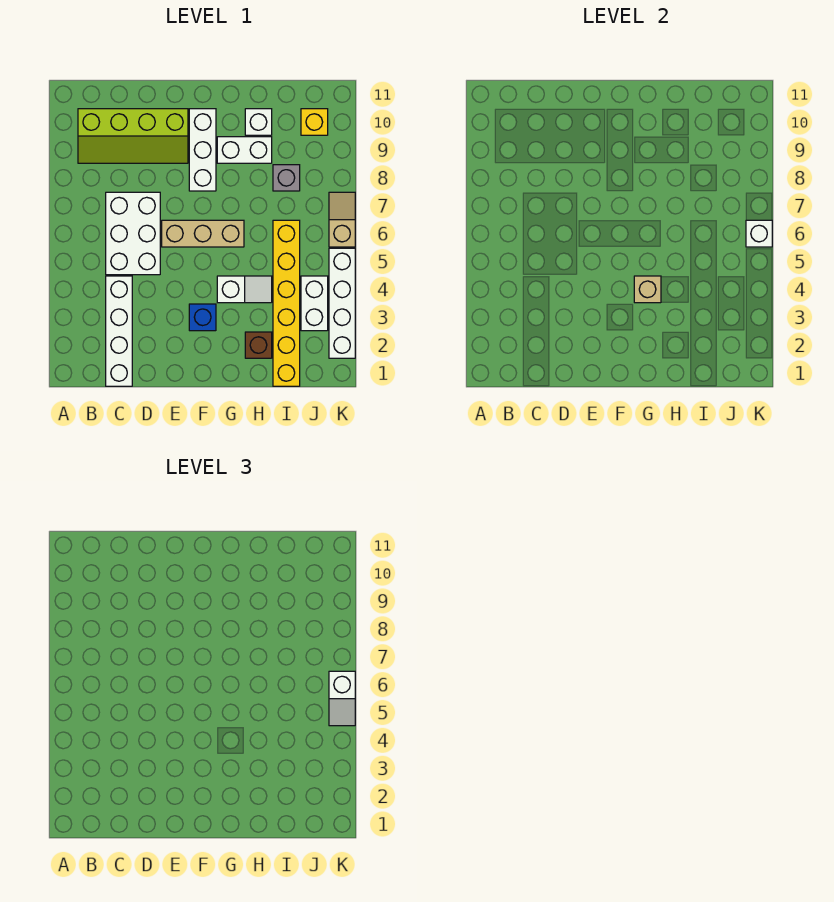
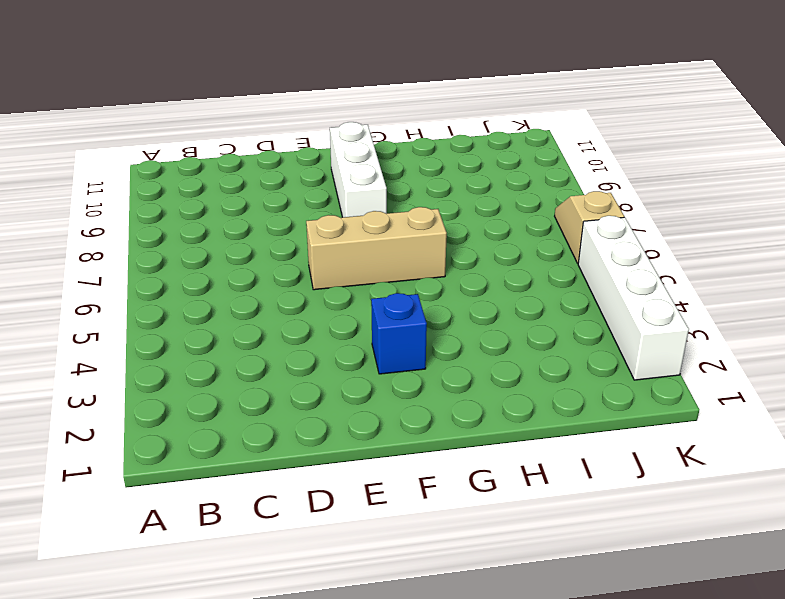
none -> lime slope B9:E10 level 1 top 10
none -> white brick C1:C4 level 1
none -> white brick C5:D7 level 1

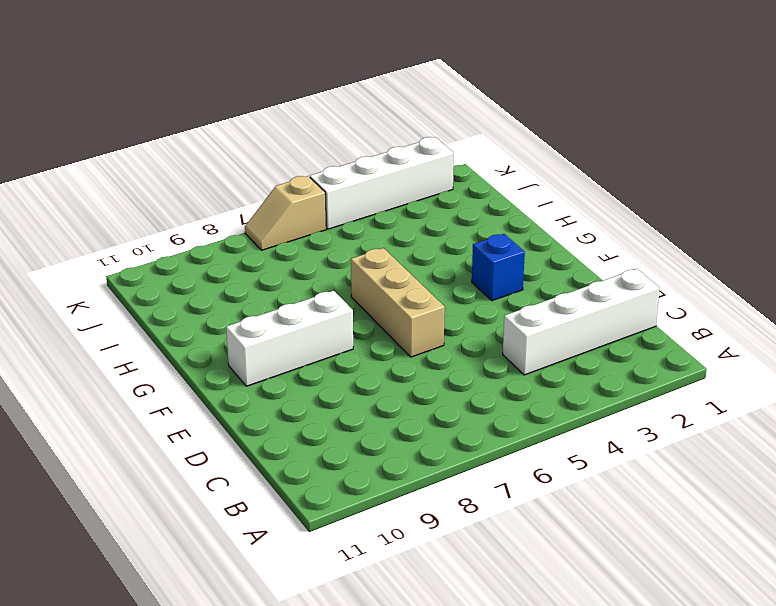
none -> lime slope B9:E10 level 1 top 10
none -> white brick C5:D7 level 1
none -> white slope G4:H4 level 1 top G

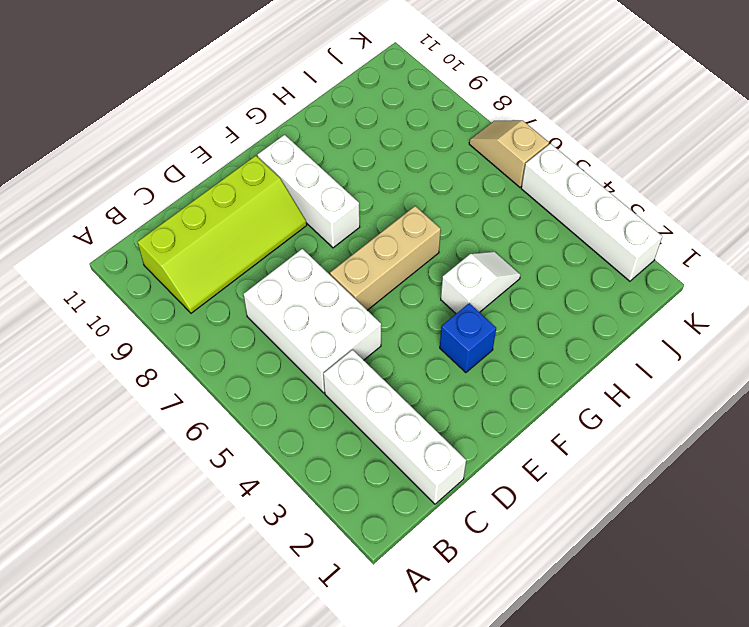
none -> white brick G9:H9 level 1
none -> brown brick H2 level 1
none -> white brick H10 level 1

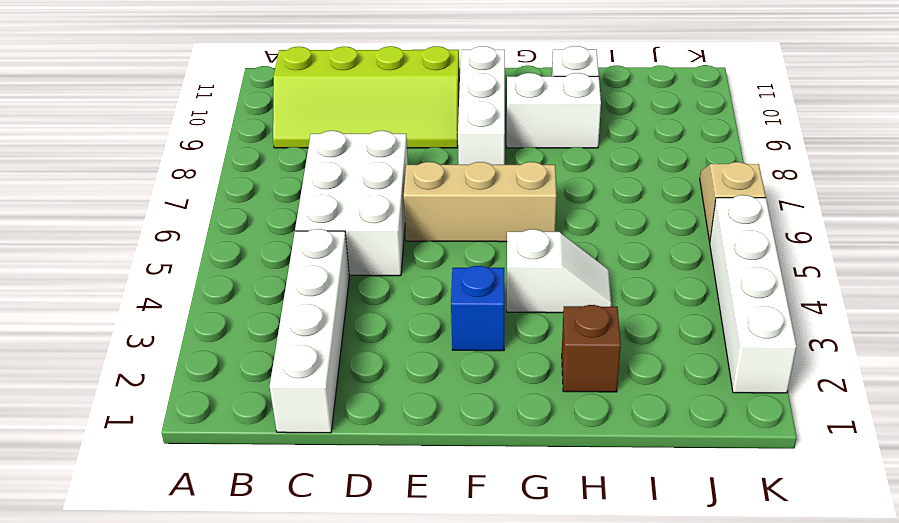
none -> yellow brick I1:I6 level 1
none -> grey brick I8 level 1
none -> white brick J3:J4 level 1

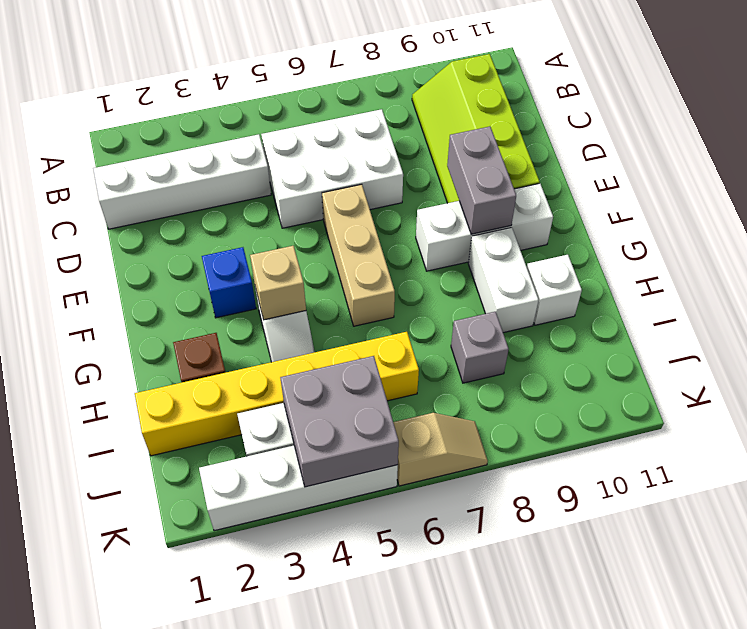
grey brick E9:F9 level 2 -> none
grey brick J4:K5 level 2 -> none
none -> yellow brick J10 level 1
none -> white brick K6 level 2
none -> white slope K5:K6 level 3 top 6

